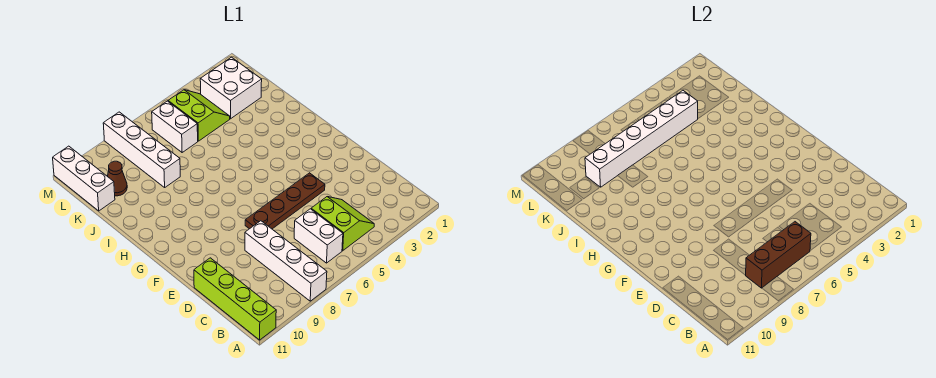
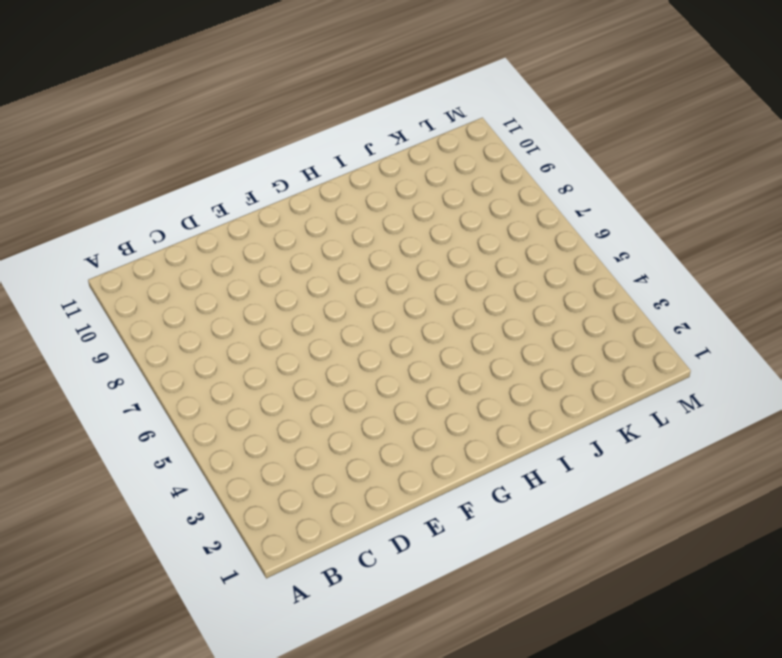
none -> white brick A8:D8 level 1
none -> lime brick A11:D11 level 1
none -> lime slope B4:C5 level 1 top 5

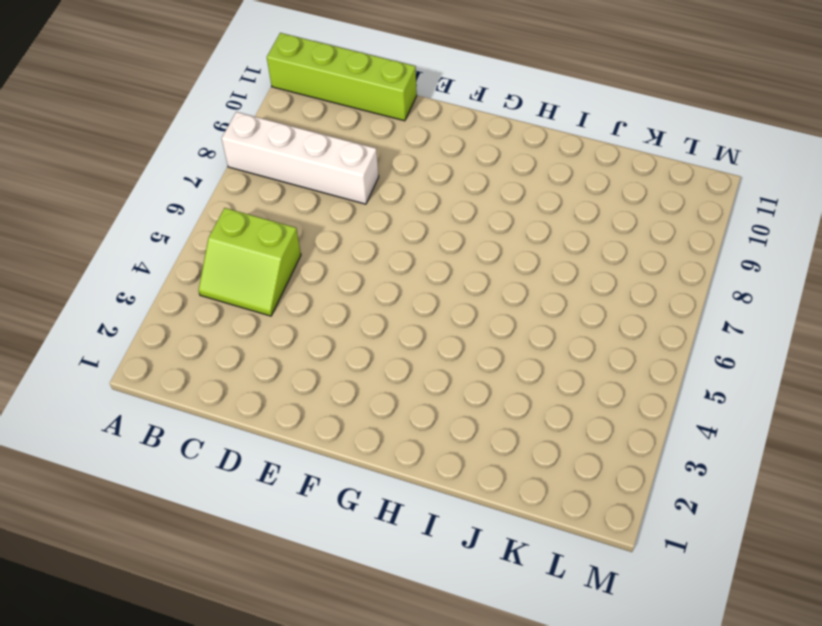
none -> white brick B6:C6 level 1
none -> brown plate E4:E7 level 1
none -> white brick J8:M8 level 1

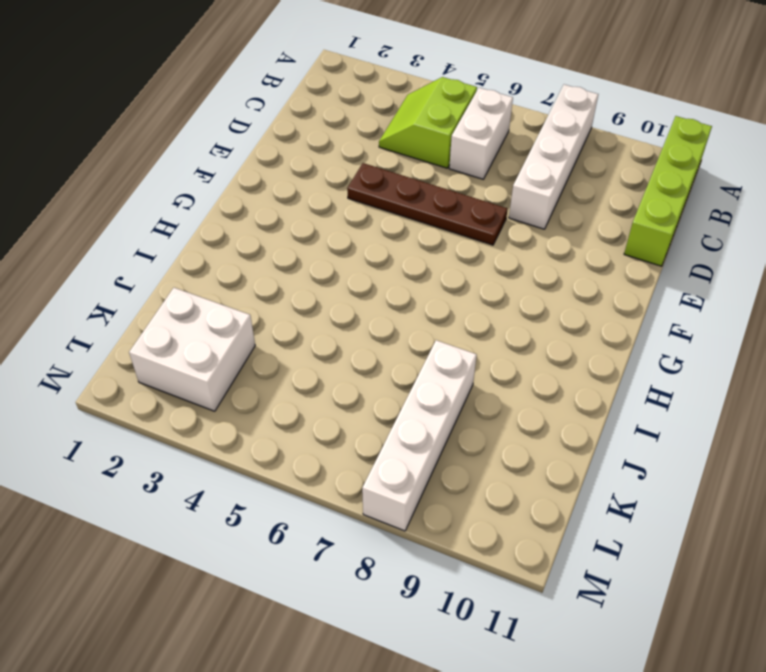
none -> lime slope K4:L5 level 1 top 5
none -> white brick K6:L6 level 1
none -> brown cone K10 level 1

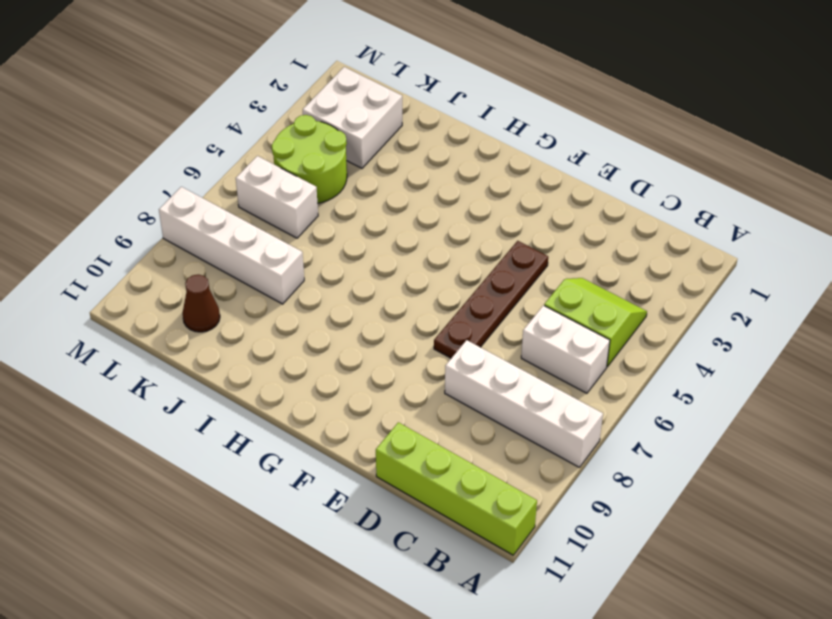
lime round brick K4:L5 level 1 -> lime slope K4:L5 level 1 top 5
none -> white brick K11:M11 level 1
none -> brown brick B6:B8 level 2
none -> white brick K4:K9 level 2

